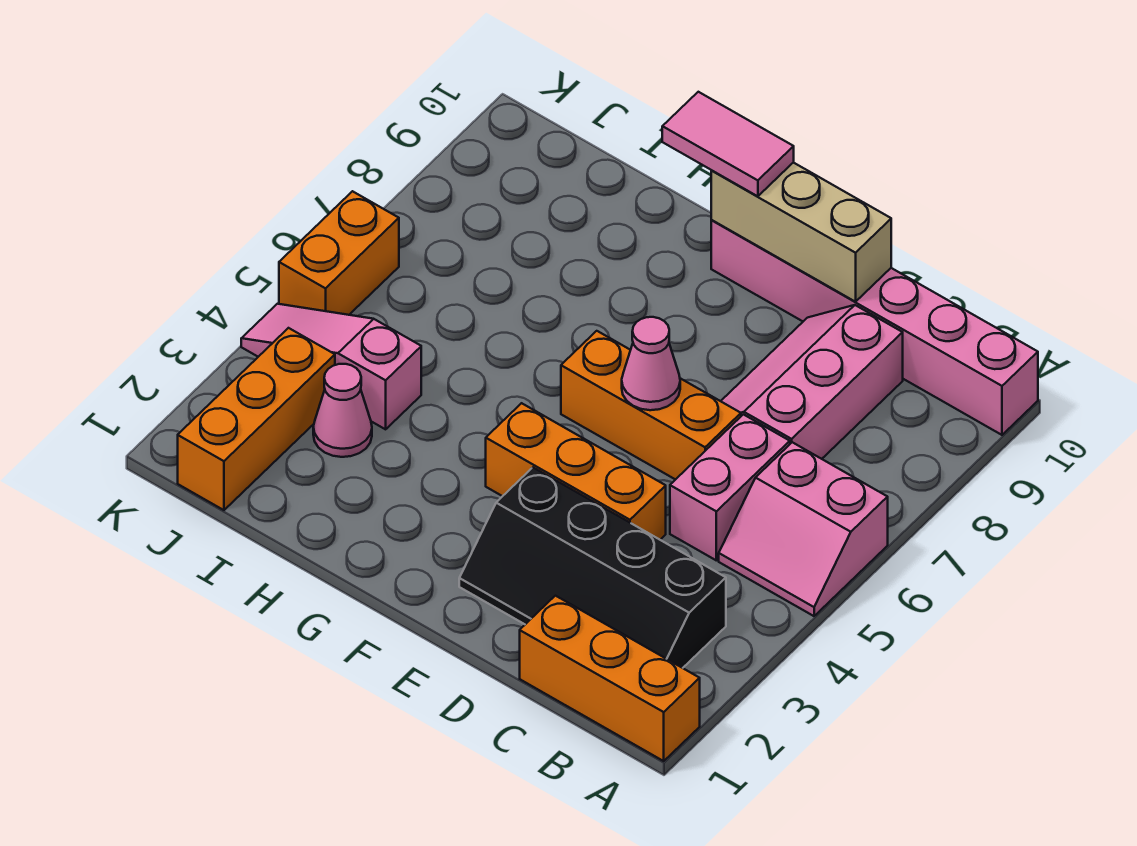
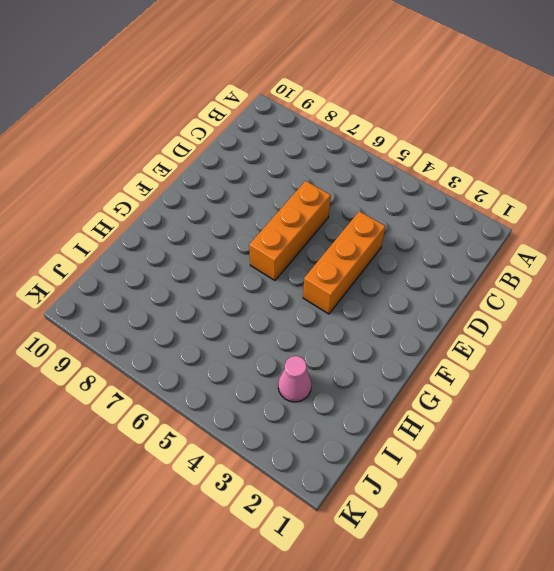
none -> orange brick A1:C1 level 1
none -> pink slope A5:B6 level 1 top 6
none -> pink brick A10:F10 level 1

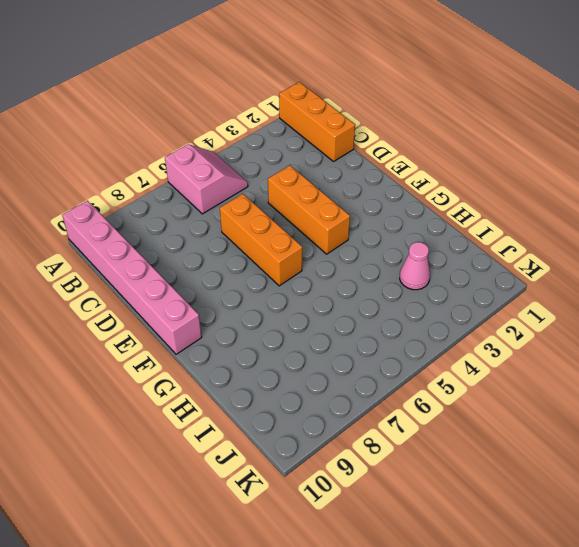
none -> black slope B2:E3 level 1 top 3
none -> pink brick C5:C6 level 1
none -> pink slope C7:D9 level 1 top C

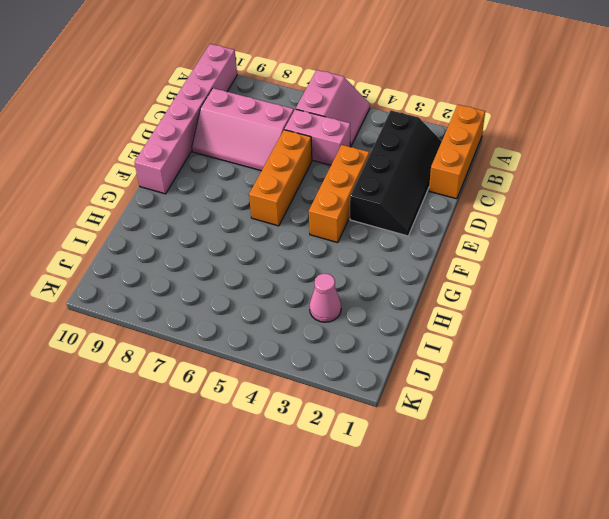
none -> pink slope I4:K4 level 1 top I
none -> orange brick J1:J3 level 1
none -> orange brick K5:K6 level 1

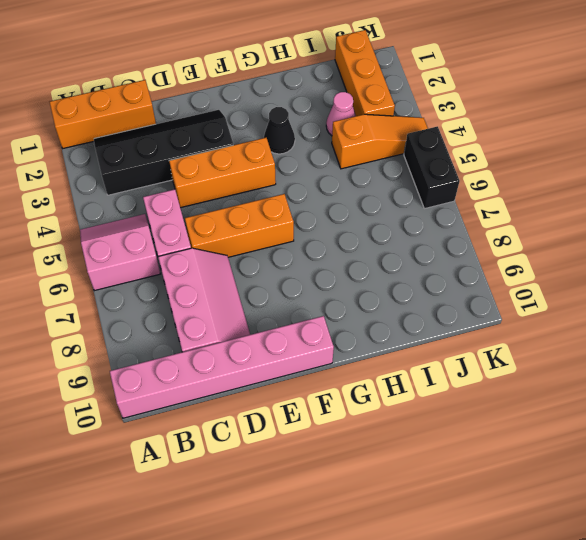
black cone G3 level 1 -> none
orange slope I4:K4 level 1 top I -> pink slope I4:K4 level 1 top I
black brick K5:K6 level 1 -> orange brick K5:K6 level 1
none -> tan brick D10:F10 level 2
none -> pink cone E6 level 2
none -> pink tile F10:G10 level 3

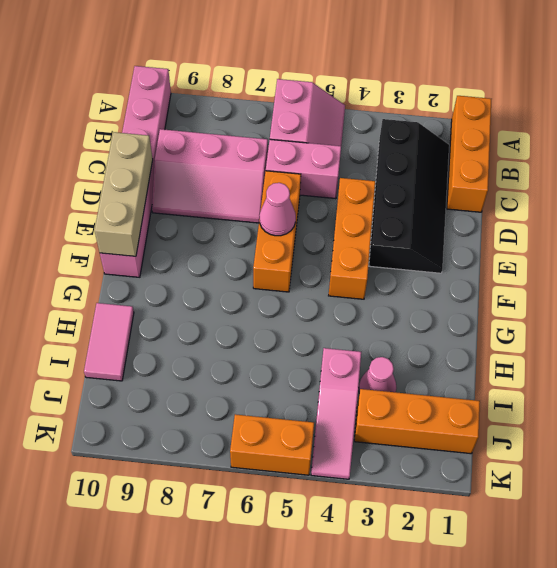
pink tile H10:I10 level 1 -> pink tile F10:G10 level 3

